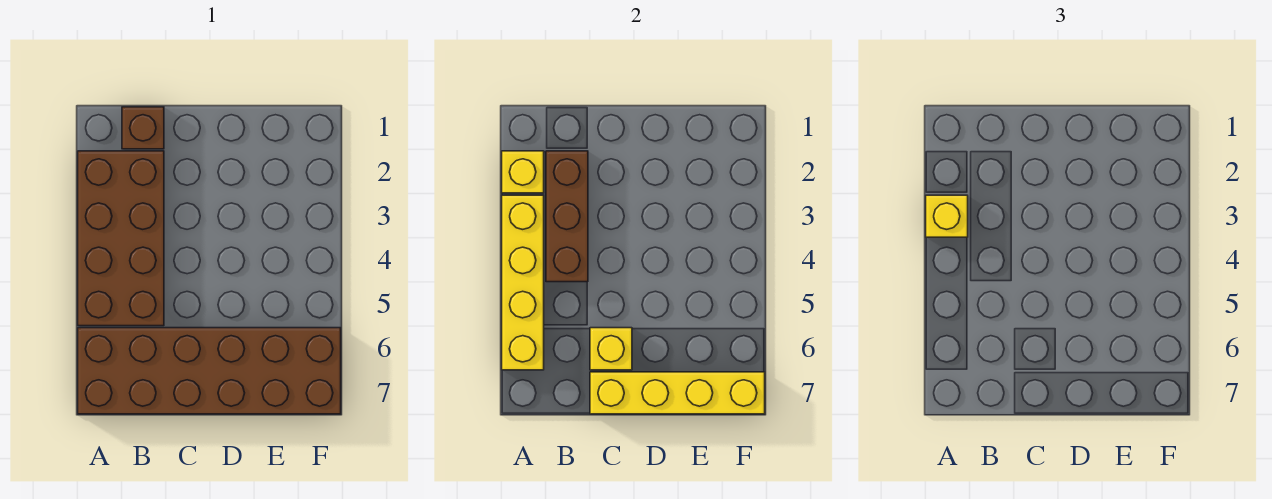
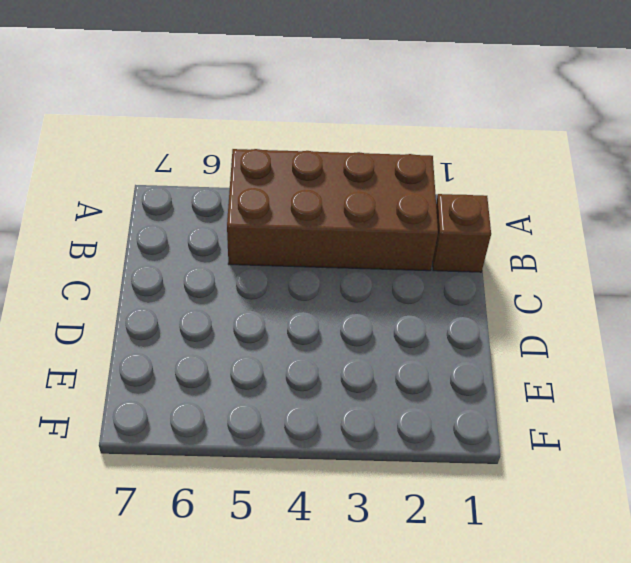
none -> brown brick A6:F7 level 1
none -> yellow brick A2 level 2

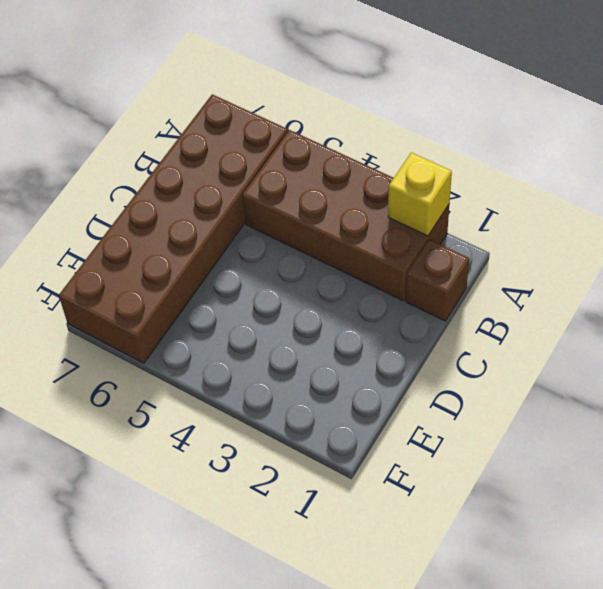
none -> yellow brick A3:A6 level 2
none -> brown brick B2:B4 level 2

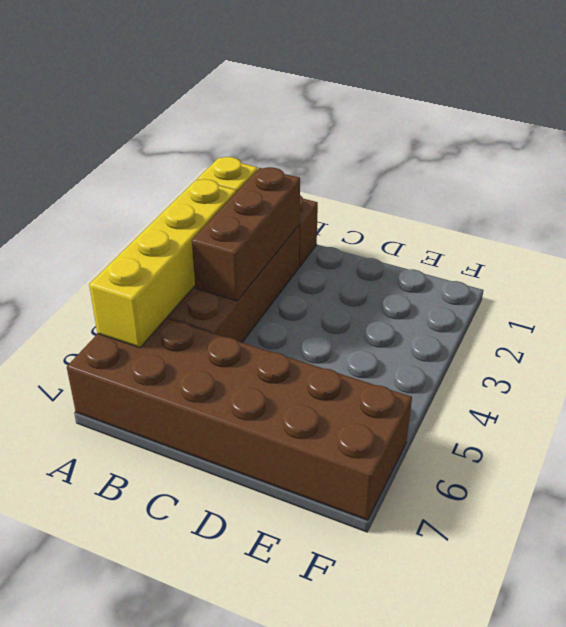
none -> yellow brick C6 level 2
none -> yellow brick C7:F7 level 2

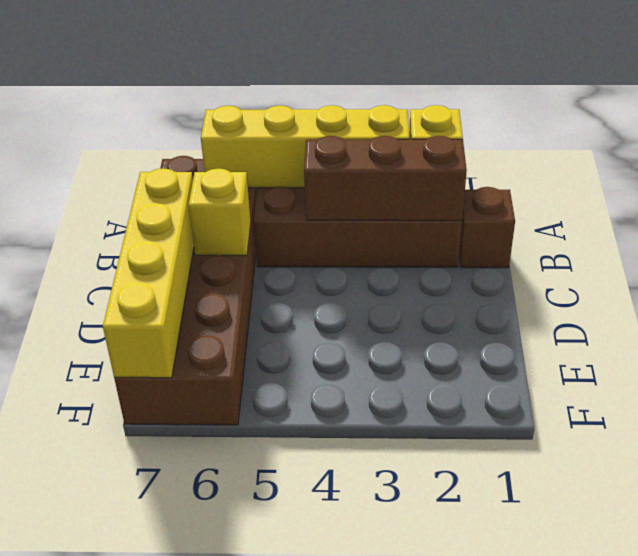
none -> yellow brick A3 level 3

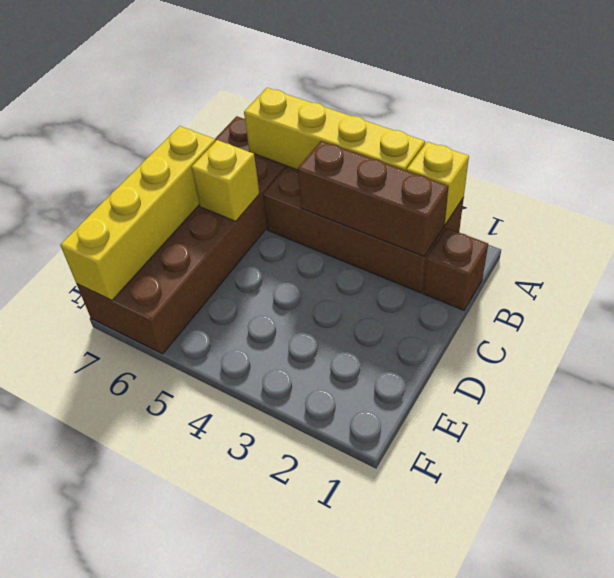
none -> yellow brick A3 level 3

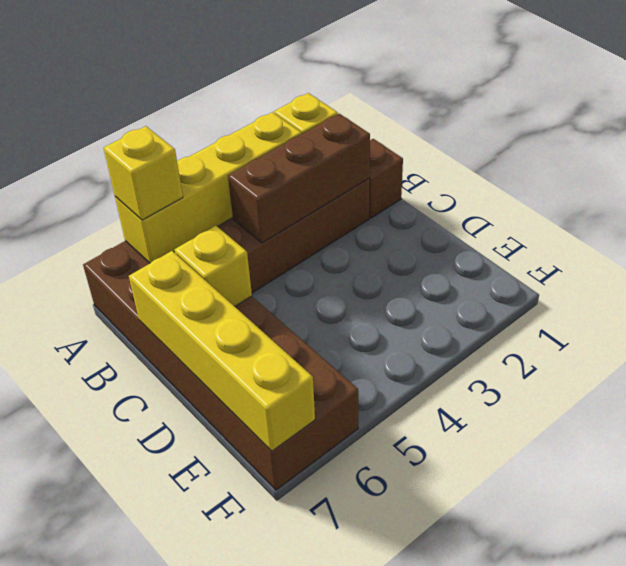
yellow brick A6 level 3 -> yellow brick A3 level 3

